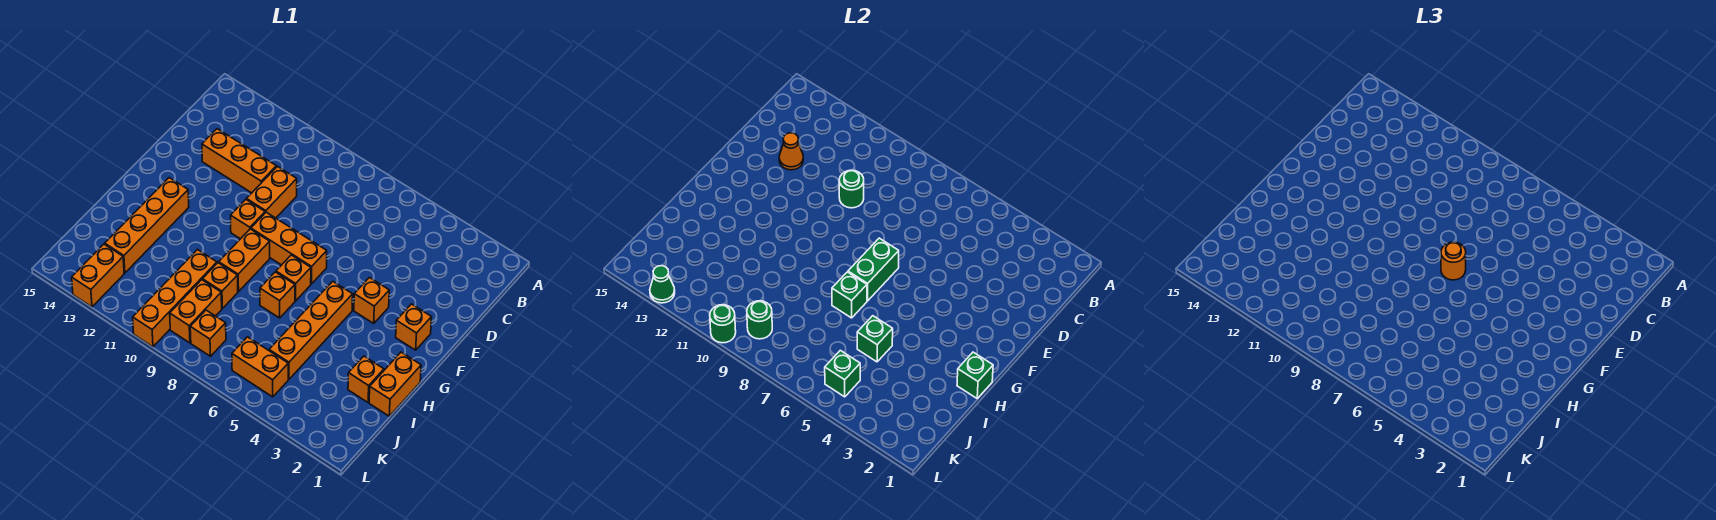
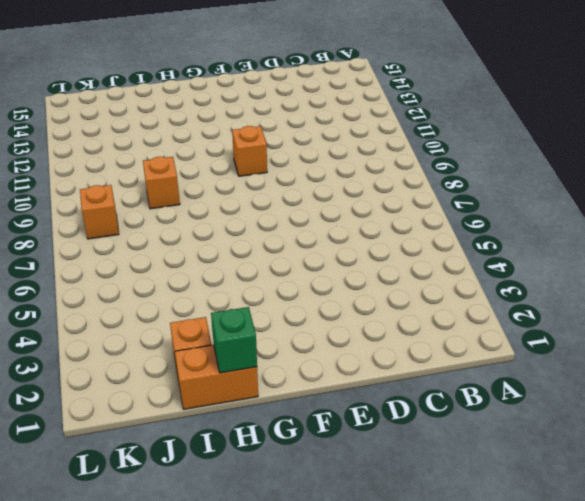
none -> orange brick D10:E10 level 1
none -> orange brick D11:D13 level 1
none -> orange brick F2 level 1
none -> orange brick F4 level 1

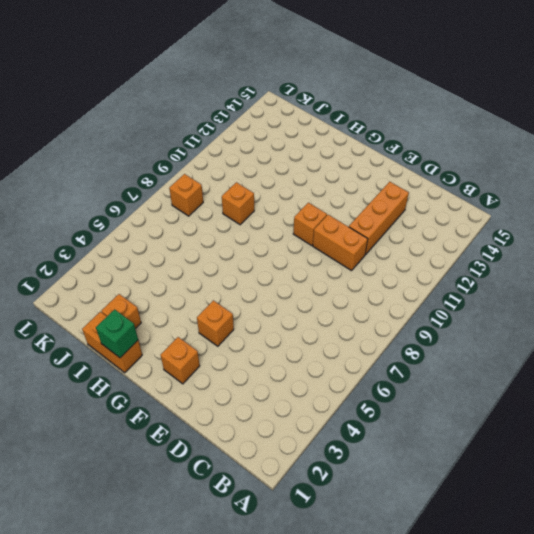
none -> orange brick F7:F9 level 1
none -> orange brick G5:J5 level 1
none -> orange brick G7 level 1
none -> orange brick G9:H9 level 1

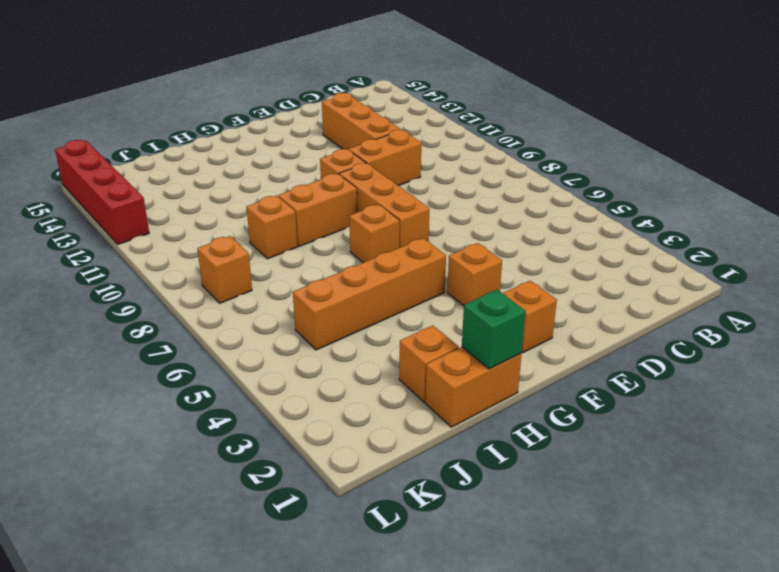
red brick L12:L15 level 1 -> orange brick K13:L13 level 1
none -> orange brick G13:J13 level 1
none -> orange brick H7 level 1
none -> orange brick I10:L10 level 1
none -> orange brick J9:K9 level 1

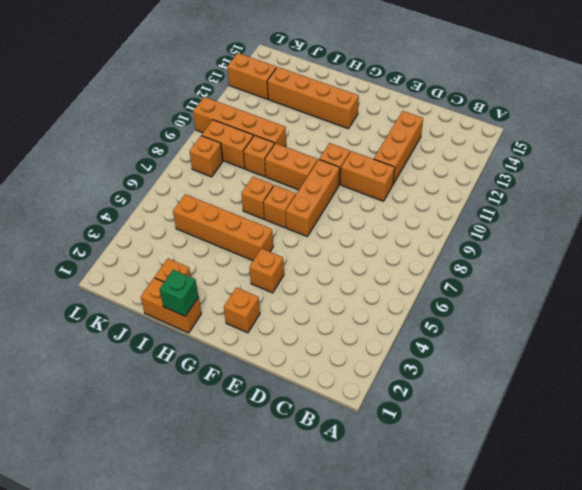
none -> orange brick K5:K6 level 1
none -> green round brick D10 level 2
none -> orange cone D13 level 2
none -> green brick F7:G7 level 2

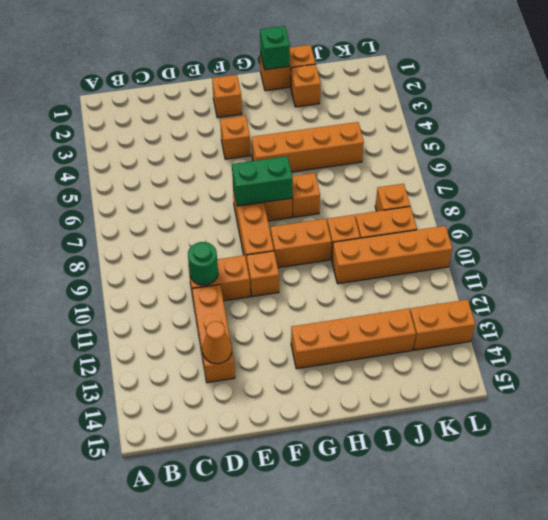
none -> orange brick K5:K6 level 1
none -> green brick H7 level 2
none -> green brick I5 level 2
none -> green brick K5 level 2

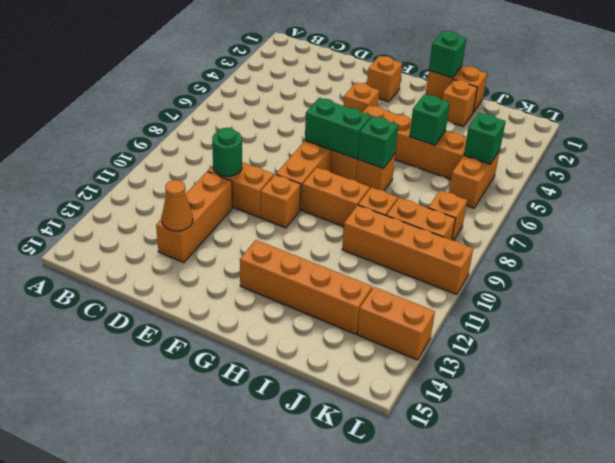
none -> green round brick K9 level 2
none -> green round brick L10 level 2
none -> green cone L13 level 2
none -> orange round brick F7 level 3

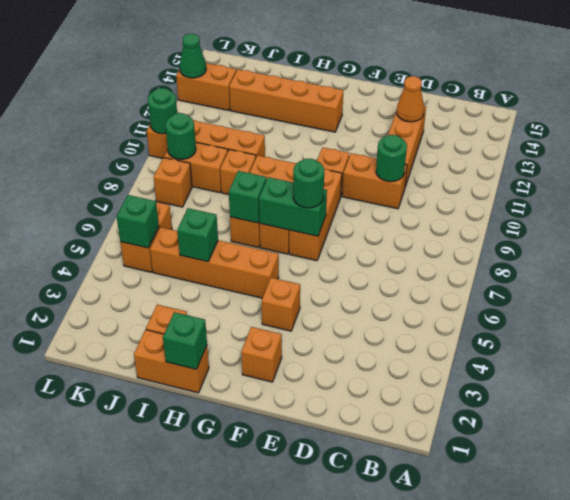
green round brick F7 level 3 -> orange round brick F7 level 3

